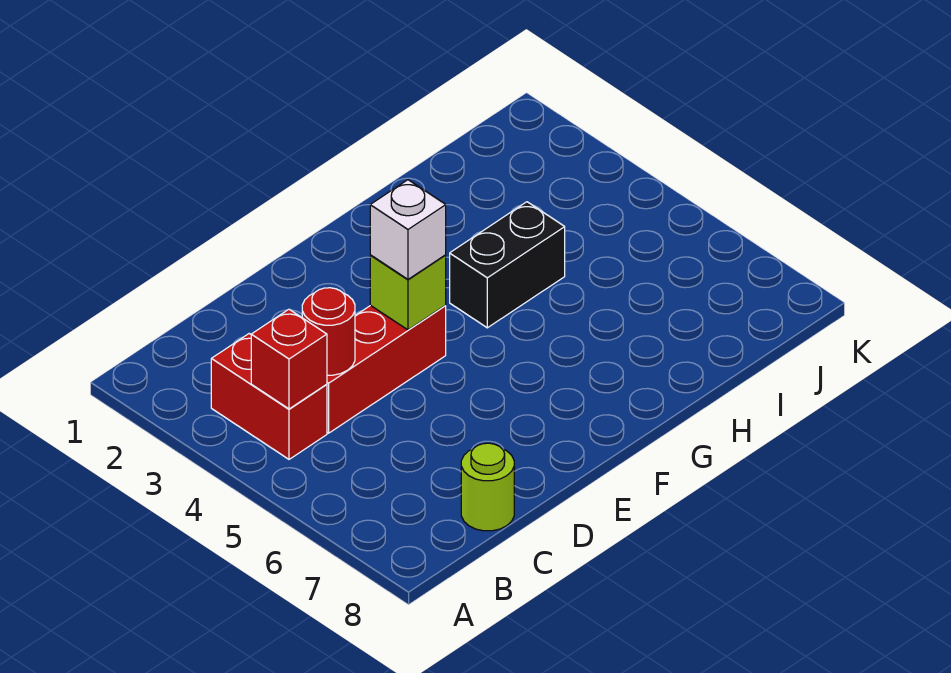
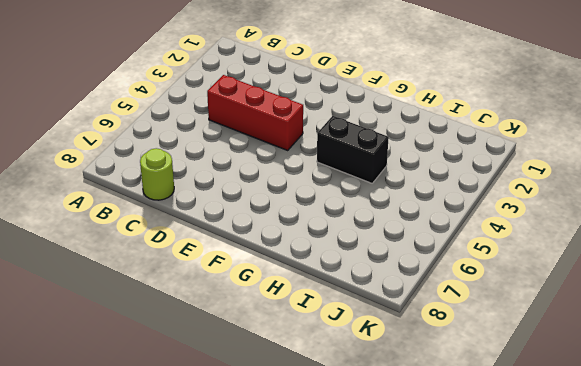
none -> red brick B3:B4 level 1
none -> red brick B4 level 2

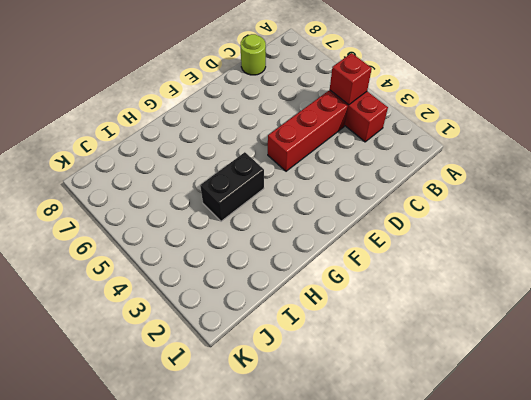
none -> red round brick C4 level 2
none -> lime brick E4 level 2

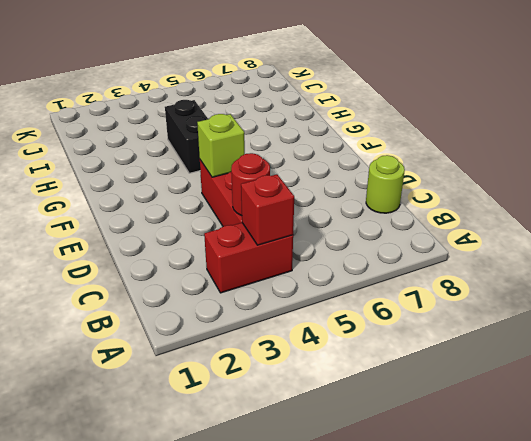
none -> white brick E4 level 3

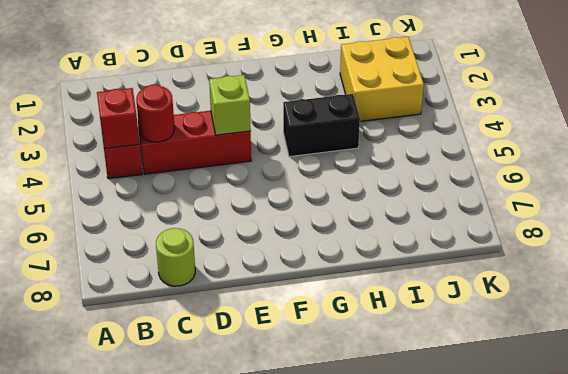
yellow brick I2:J3 level 1 -> none
none -> white brick E4 level 3

